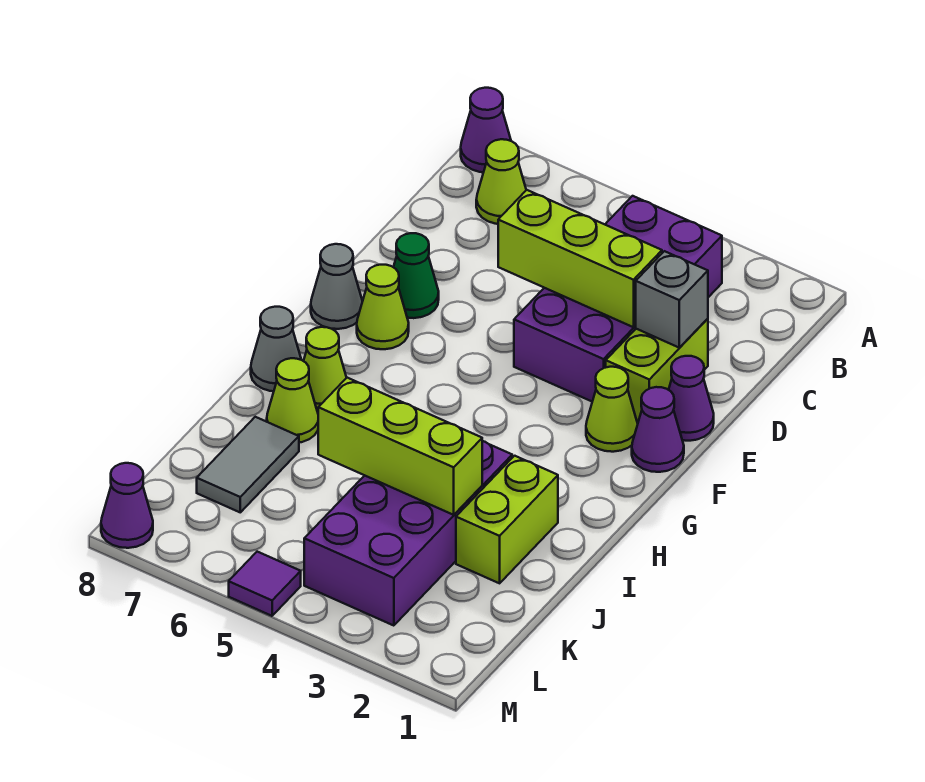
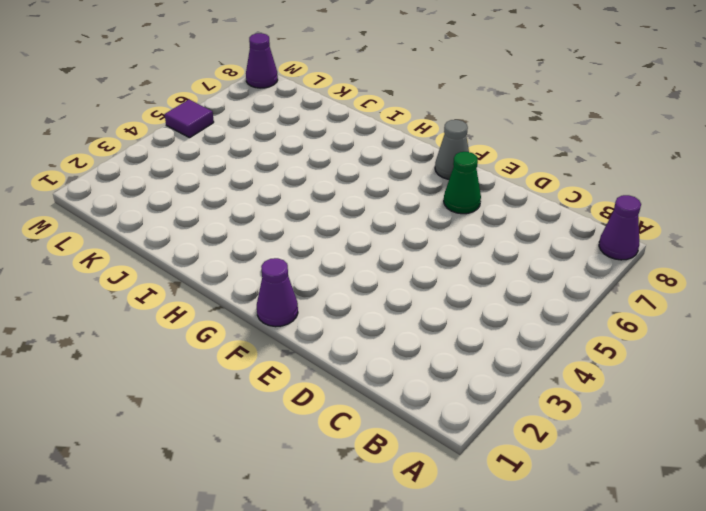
none -> purple brick B3:E4 level 1
none -> lime cone B7 level 1
none -> lime brick D2:E2 level 1

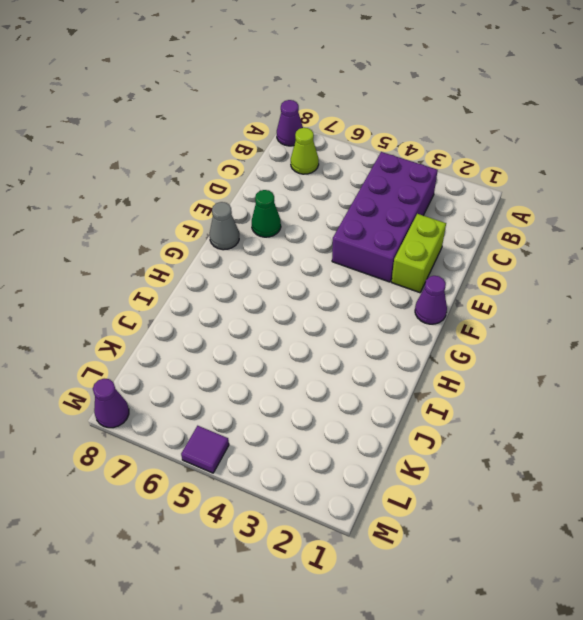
none -> purple cone E1 level 1
none -> lime cone F2 level 1
none -> lime cone F7 level 1

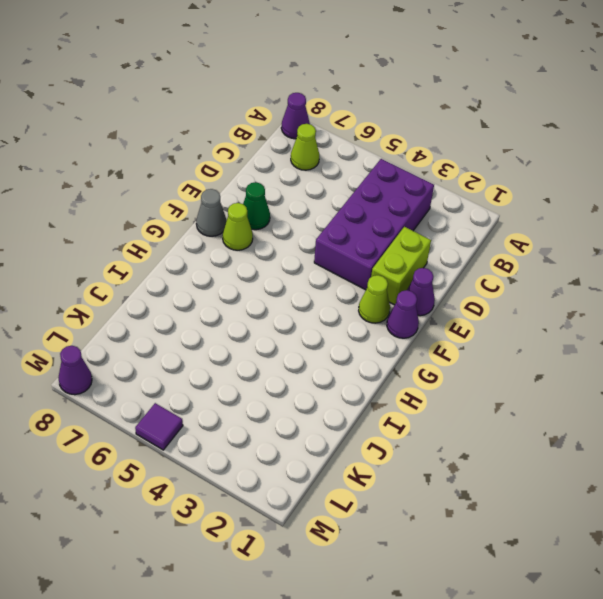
none -> lime cone H7 level 1
none -> grey cone H8 level 1
none -> lime brick I2:J2 level 1

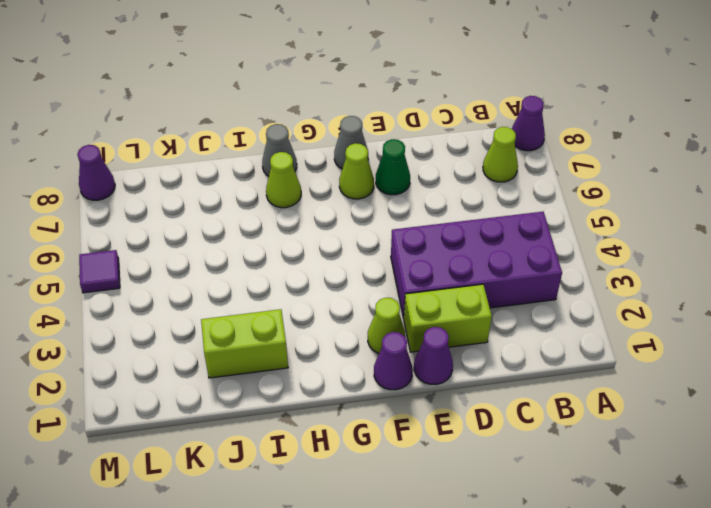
none -> purple brick I3:L4 level 1
none -> lime cone I7 level 1
none -> grey tile J7:K7 level 1

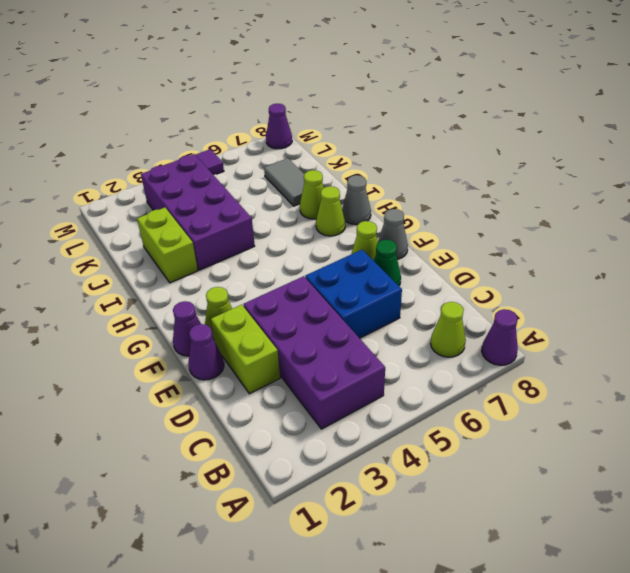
blue brick D5:E6 level 1 -> none
none -> grey brick D2 level 2
none -> lime brick D3:D5 level 2
none -> lime brick J3:J5 level 2

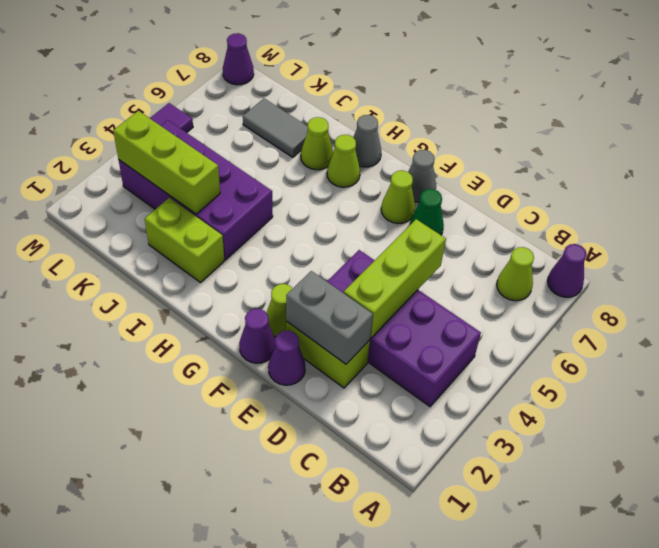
grey brick D2:E2 level 2 -> grey brick D2 level 2
lime brick J3:L3 level 2 -> lime brick J3:J5 level 2

